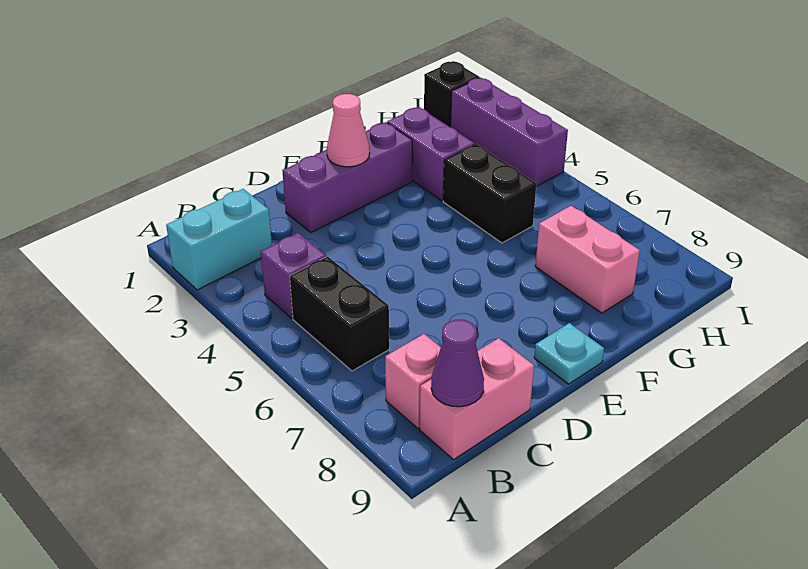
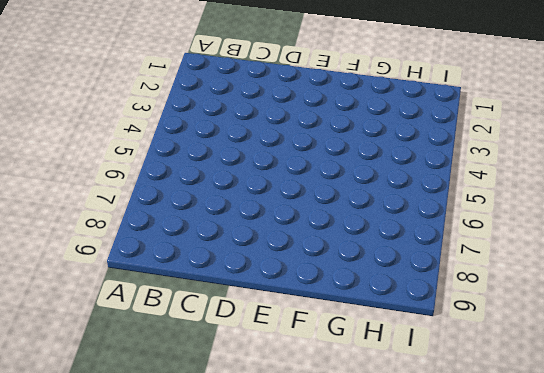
none -> cyan brick A2:B2 level 1
none -> purple brick B4 level 1
none -> black brick B5:B6 level 1

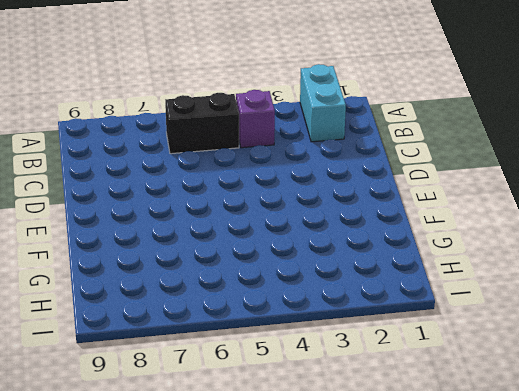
none -> pink brick B8 level 1
none -> pink brick B9:C9 level 1
none -> purple brick D2:F2 level 1

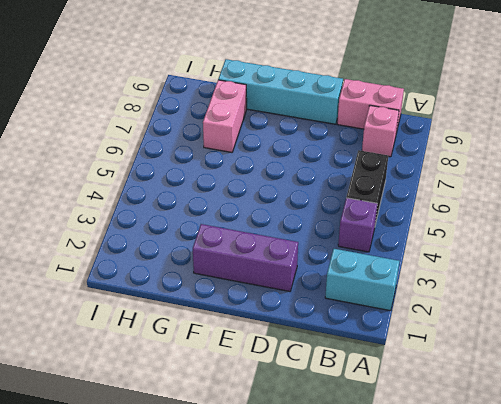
cyan brick D9:G9 level 1 -> cyan plate E9 level 1
none -> purple brick G2:G3 level 1
none -> black brick G4:G5 level 1
none -> black brick I1 level 1

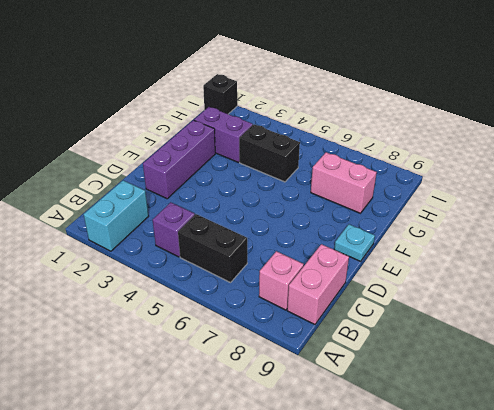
none -> purple brick I2:I4 level 1
none -> purple cone B9 level 2
none -> pink cone E2 level 2

